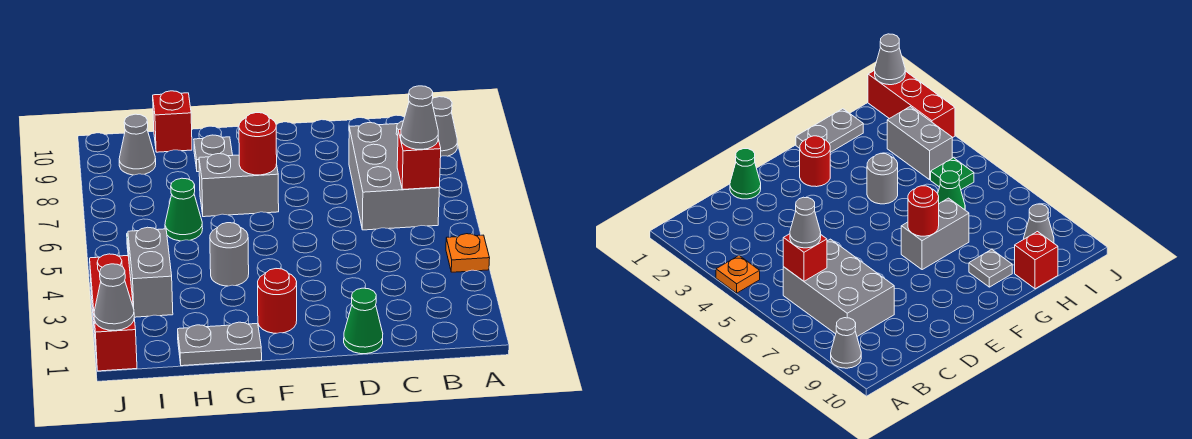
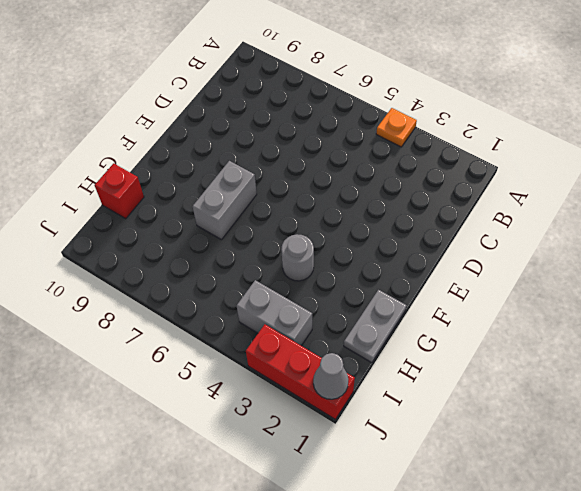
none -> grey cone A9 level 1
none -> grey brick B6:C8 level 1
none -> green cone D1 level 1

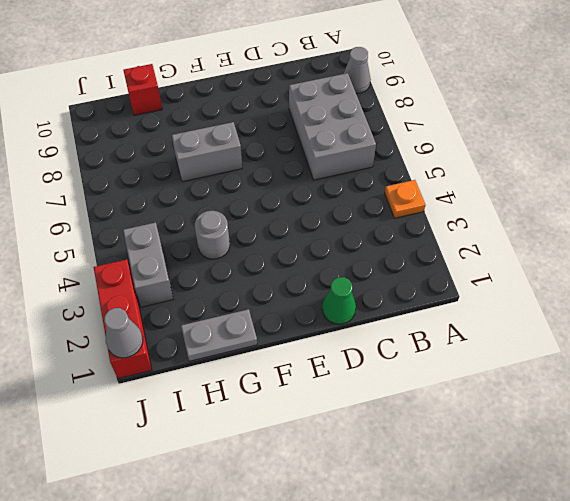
none -> red round brick F2 level 1
none -> grey plate G9 level 1
none -> green cone H6 level 1

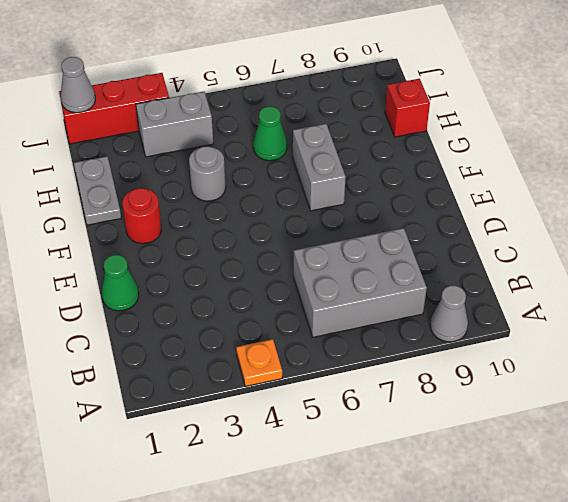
none -> grey plate G9 level 1
none -> green plate I5 level 1
none -> grey cone I9 level 1

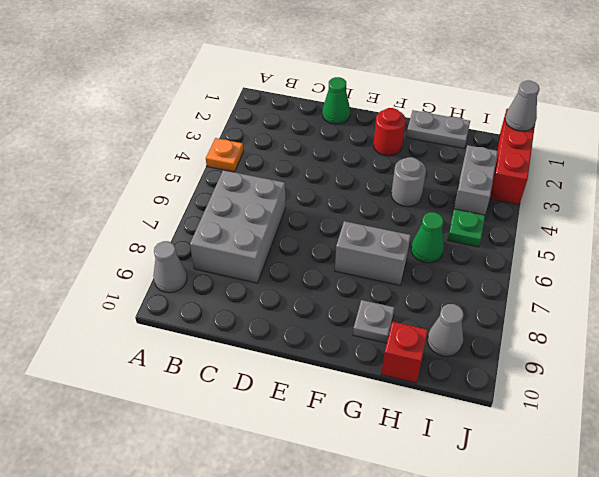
none -> red brick B6 level 2
none -> red round brick F7 level 2
none -> grey cone B6 level 3

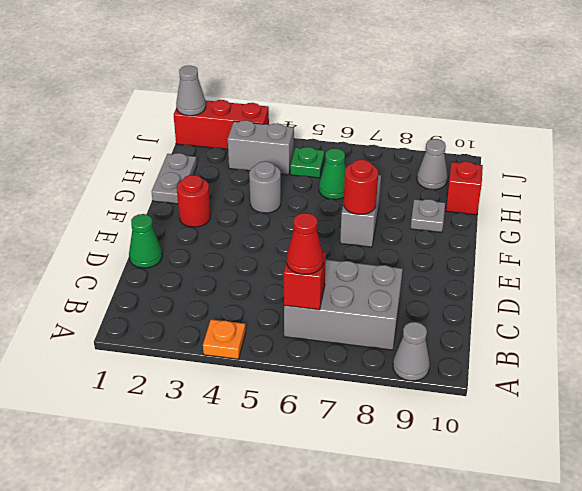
red cone B6 level 3 -> grey cone B6 level 3

